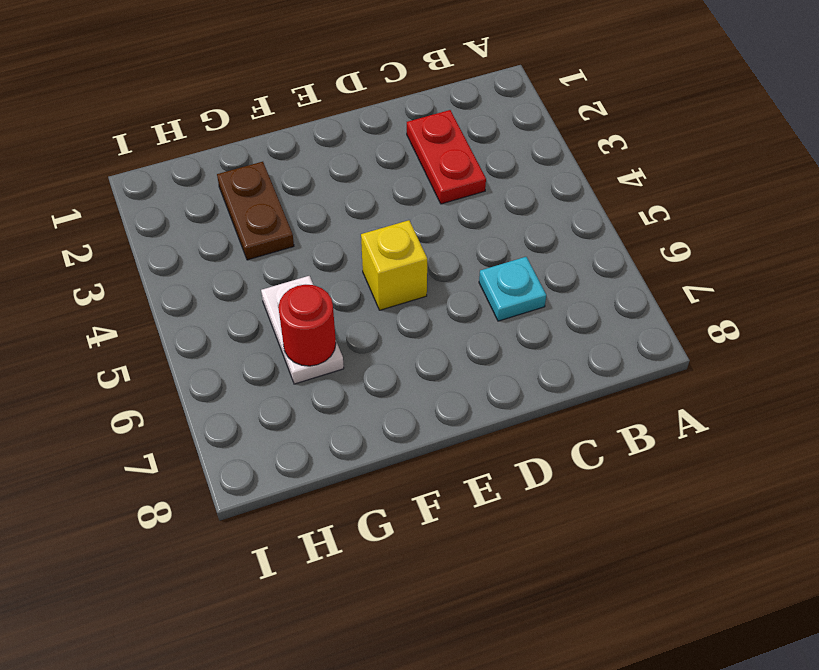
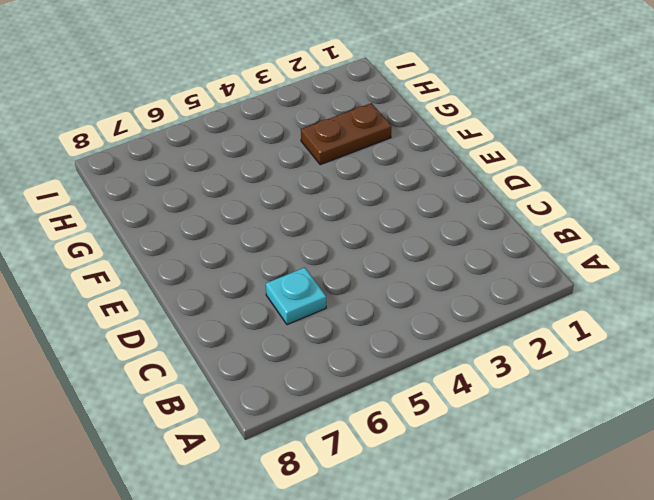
none -> red plate C2:C3 level 1
none -> yellow brick E5 level 1

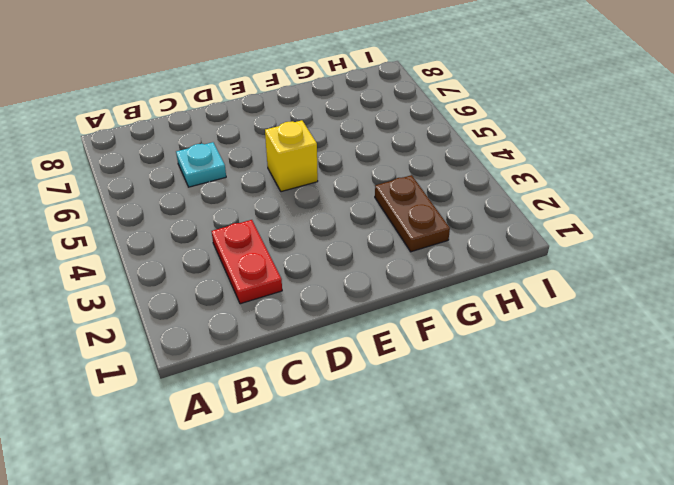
none -> white plate G5:G6 level 1
none -> red round brick G6 level 2

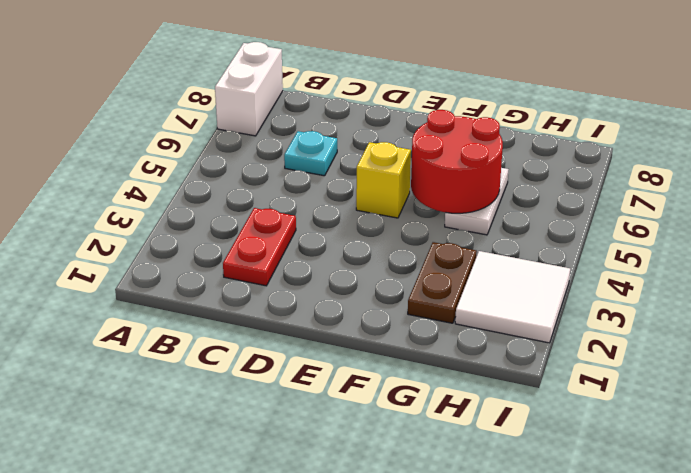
white brick A7:A8 level 1 -> none
red round brick F5:G6 level 2 -> red round brick G6 level 2
white tile H2:I3 level 1 -> none

